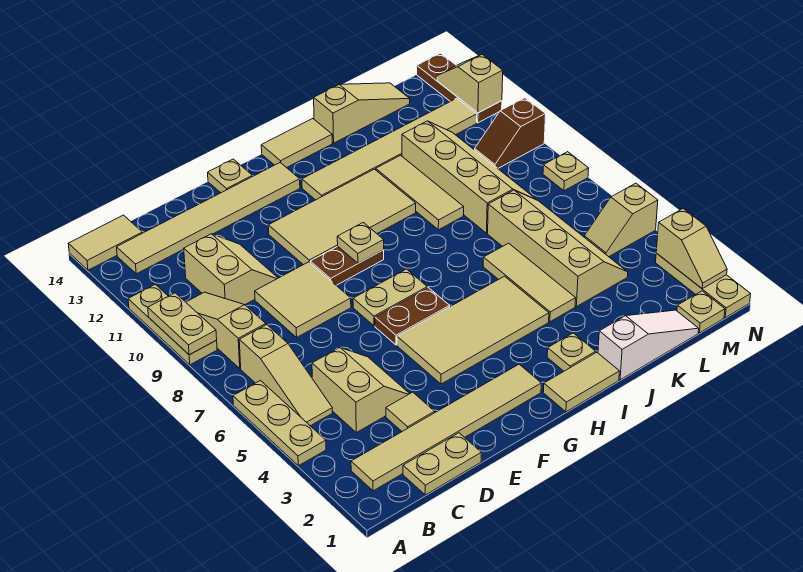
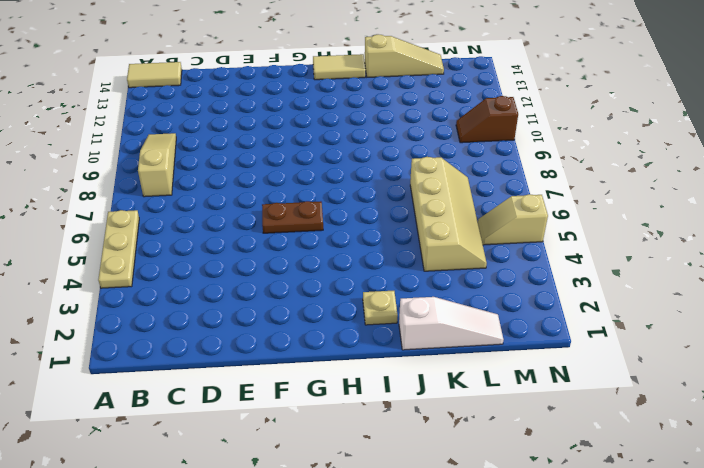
none -> tan plate A9:A11 level 1
none -> tan tile B2:G2 level 1
none -> tan slope B5:B7 level 1 top 7
none -> tan tile B13:G13 level 1

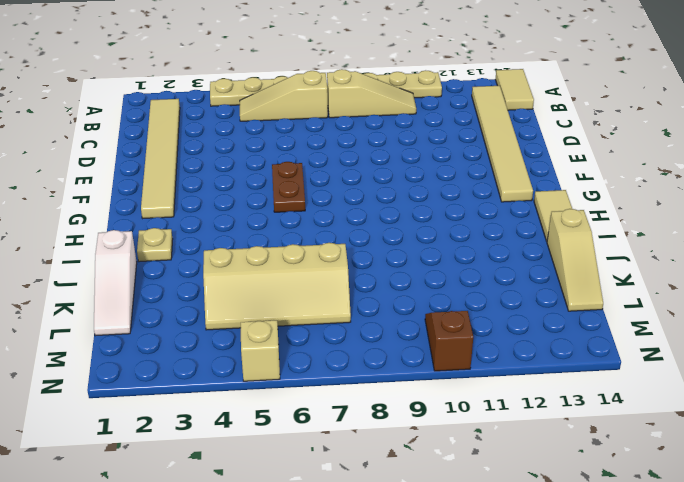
none -> tan plate C1:D1 level 1
none -> tan slope C4:D5 level 1 top C
none -> tan slope C10:D11 level 1 top C
none -> tan tile D3 level 1

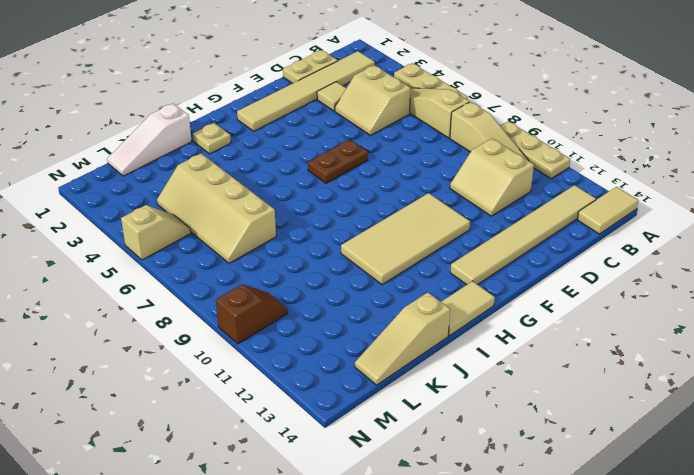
none -> tan tile D8:E9 level 1
none -> tan tile F4:I5 level 1
none -> tan plate F7:G7 level 1
none -> brown plate F9:G9 level 1

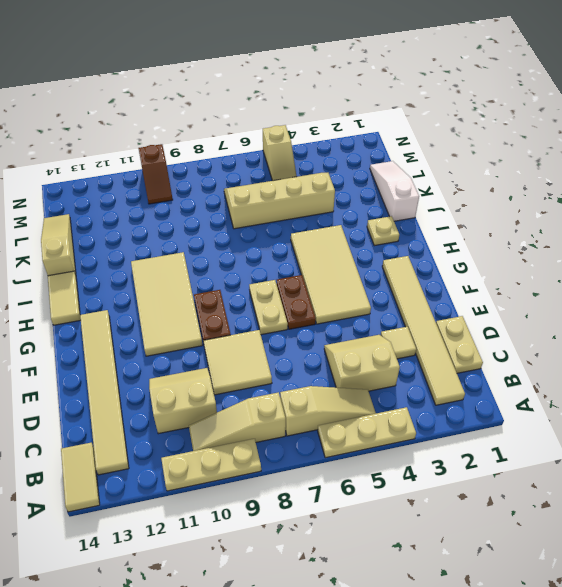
none -> tan plate F14 level 1
none -> tan tile H1:I1 level 1
none -> tan tile H12:M12 level 1
none -> tan tile J4:J6 level 1

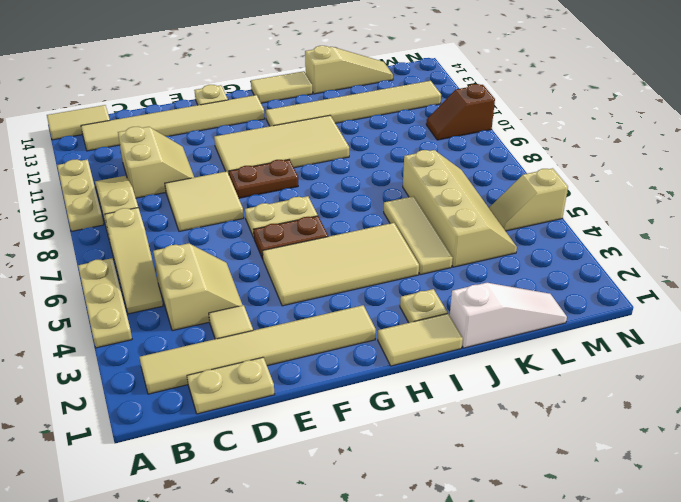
none -> tan tile J9:J11 level 1
none -> tan slope K8:L11 level 1 top K
none -> tan plate M1 level 1
none -> tan plate N1:N3 level 1

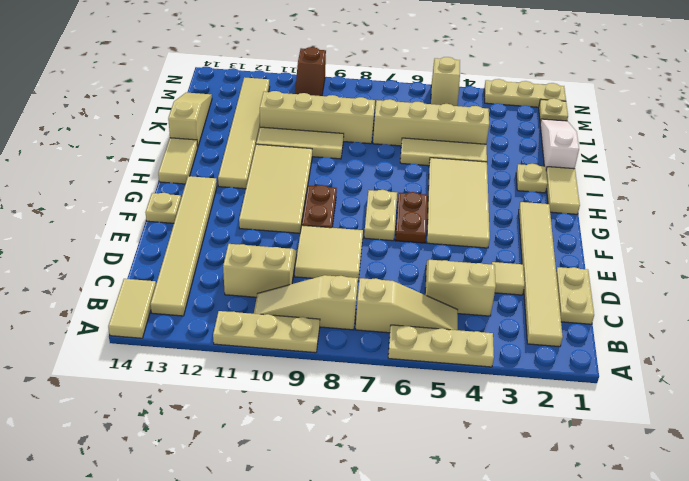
none -> tan plate N8 level 1
none -> brown plate N12:N14 level 1
none -> tan plate A9:A10 level 2
none -> tan plate G9 level 2

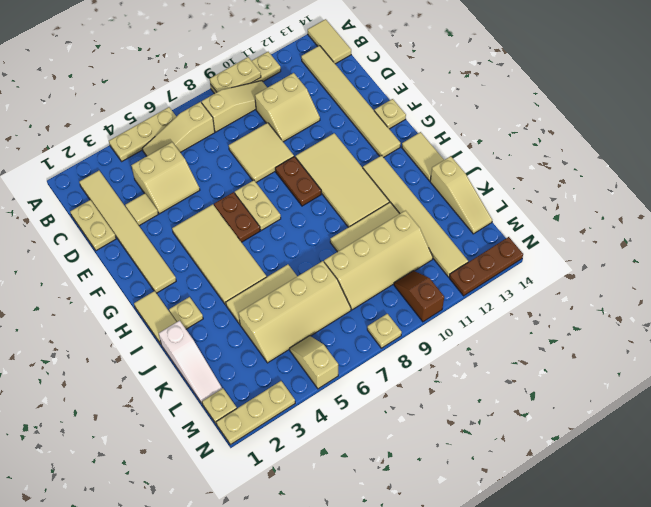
none -> tan plate G9 level 2
none -> tan slope N2:N3 level 2 top 3
none -> tan slope N12:N13 level 2 top 12

